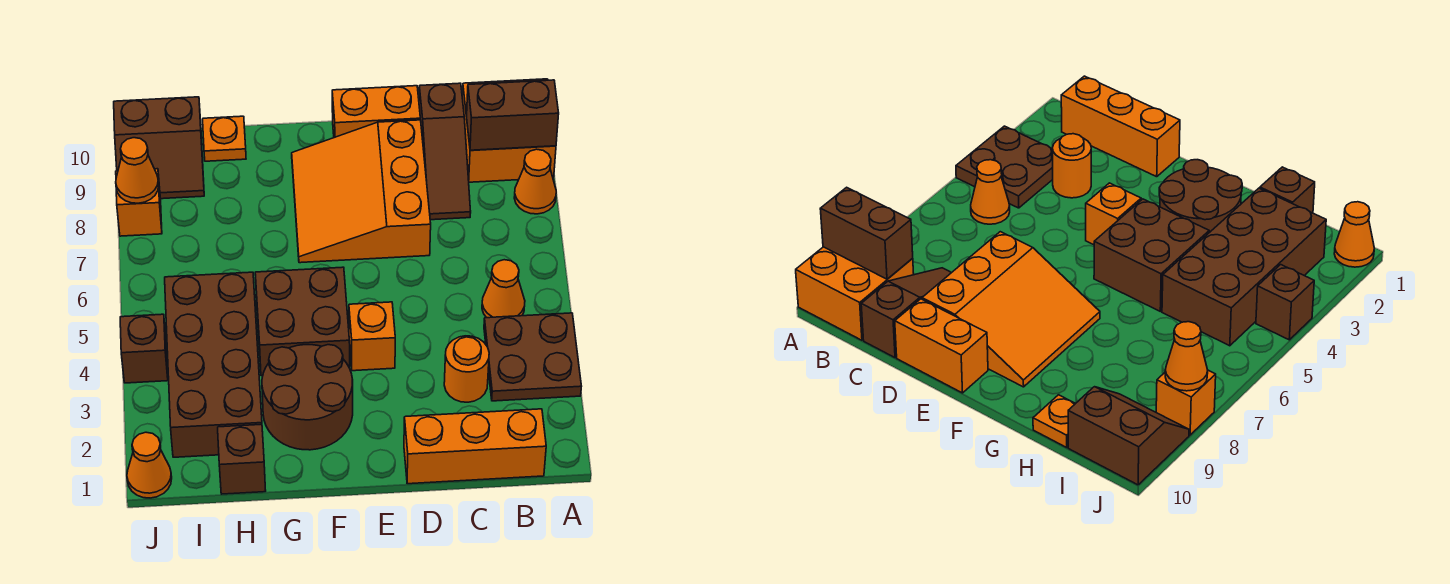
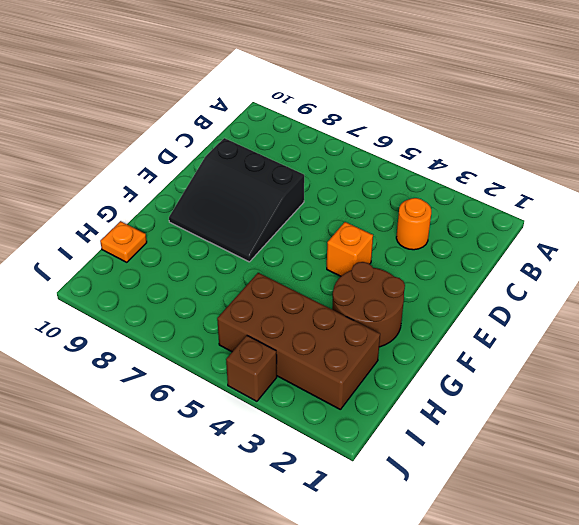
black slope D7:F9 level 1 top D -> orange slope D7:F9 level 1 top D
none -> brown plate A3:B4 level 1
none -> orange cone A8 level 1
none -> orange brick A9:B10 level 1

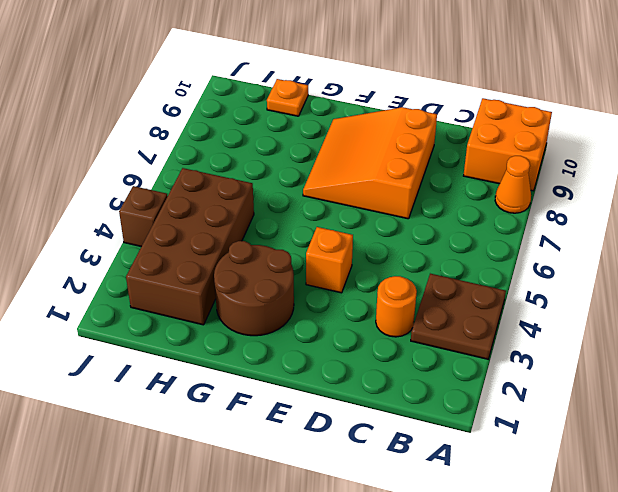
none -> orange brick B1:D1 level 1
none -> orange cone B5 level 1
none -> brown slope C8:C10 level 1 top 10

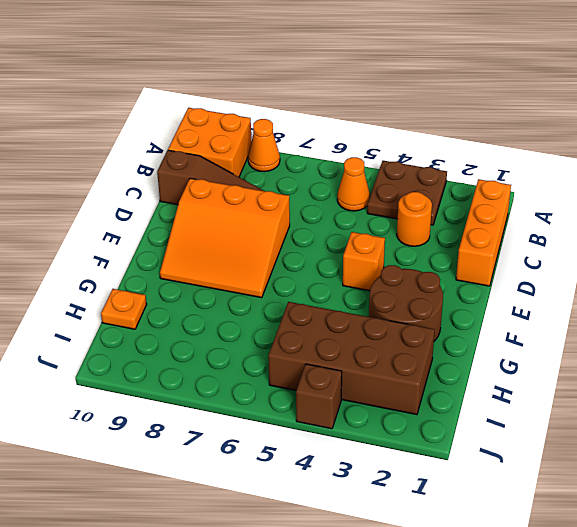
none -> orange brick D10:E10 level 1
none -> brown brick F4:G5 level 1
none -> brown brick H1 level 1

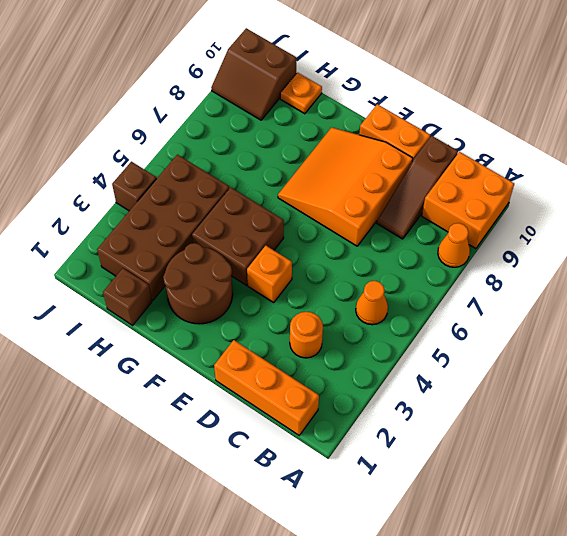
none -> brown plate A3:B4 level 1
none -> orange cone J1 level 1
none -> orange brick J8 level 1

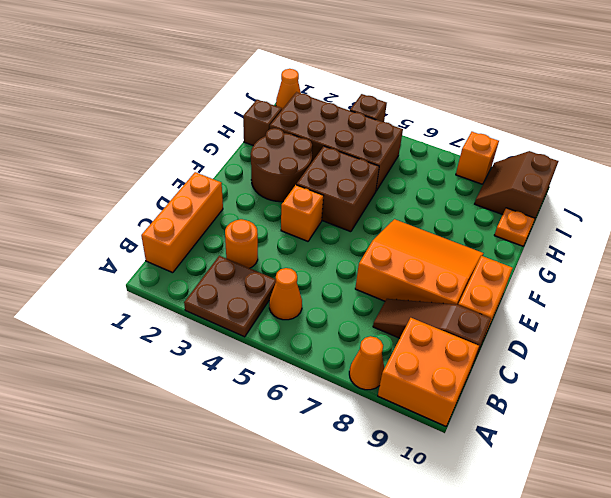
none -> brown brick A9:B9 level 2
none -> orange cone J8 level 2

